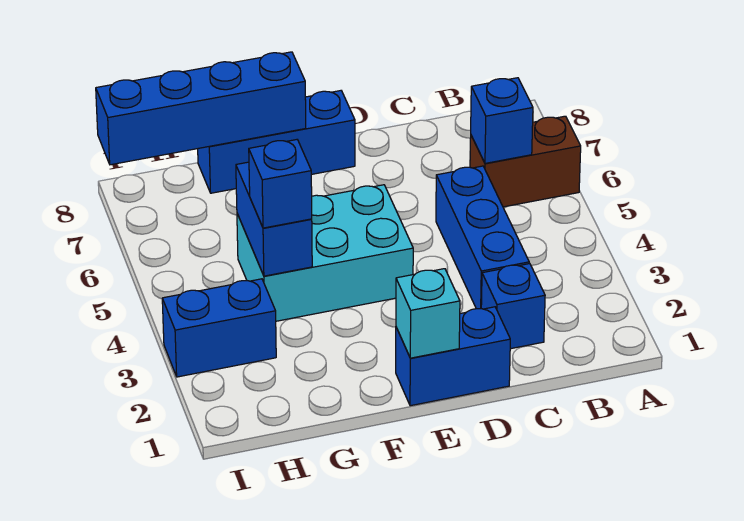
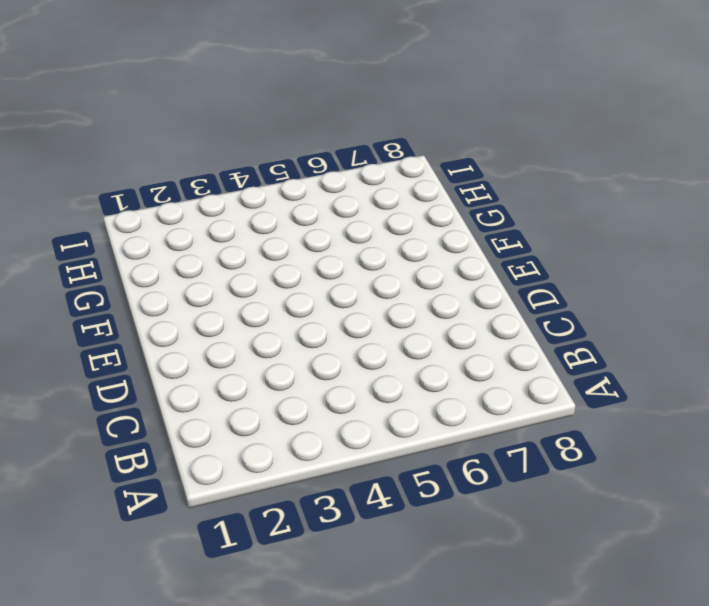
none -> brown brick A6:B6 level 1
none -> blue brick C2 level 1
none -> blue brick C3:C5 level 1

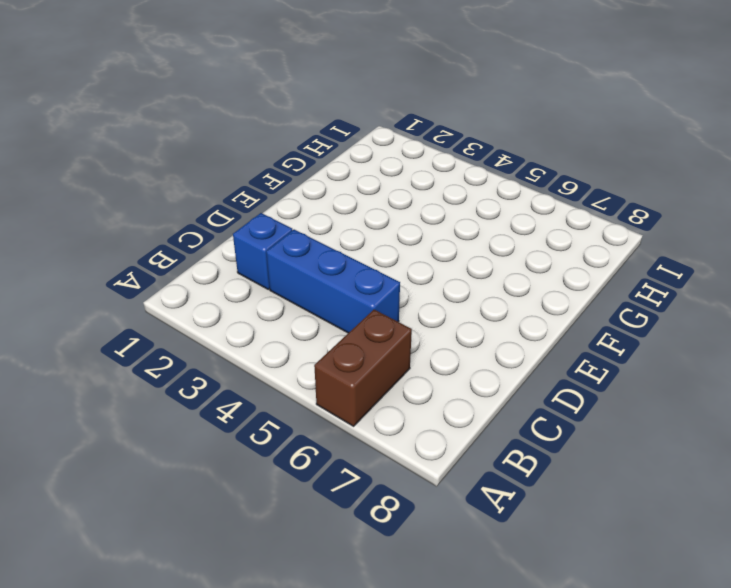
none -> blue brick D1:E1 level 1
none -> cyan brick E4:G5 level 1
none -> blue brick E8:G8 level 1

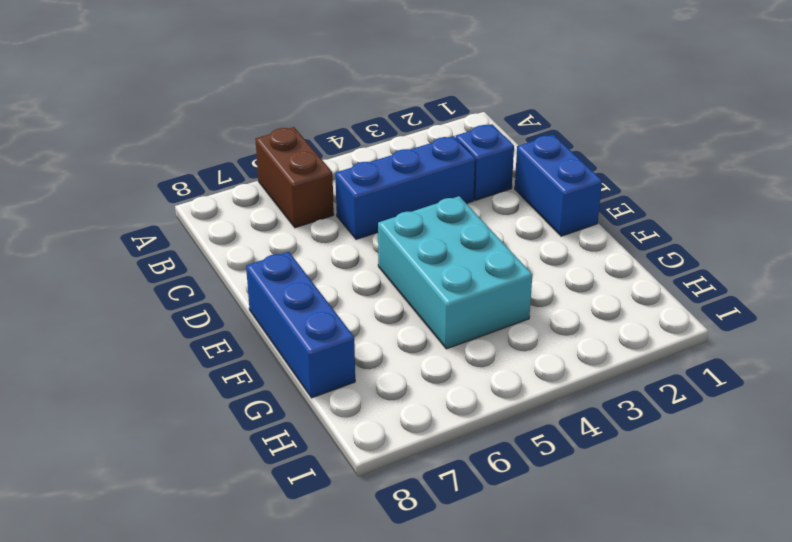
none -> blue brick H3:I3 level 1
none -> blue brick B6 level 2
none -> cyan brick E1 level 2

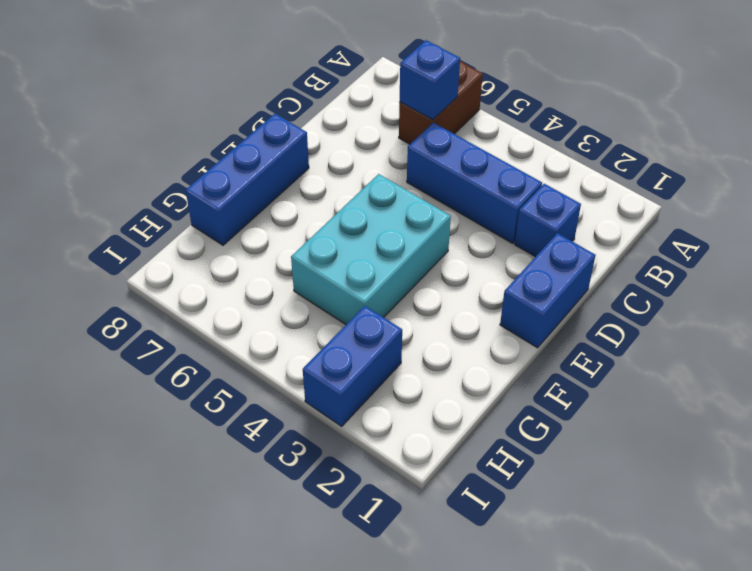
none -> cyan brick E1 level 2
none -> blue brick F8:I8 level 2
none -> blue brick G4:G5 level 2

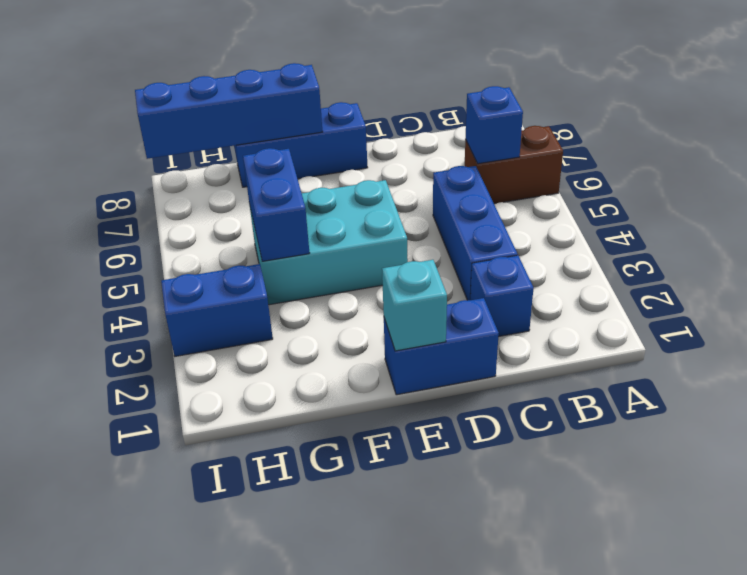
none -> blue brick G4 level 3

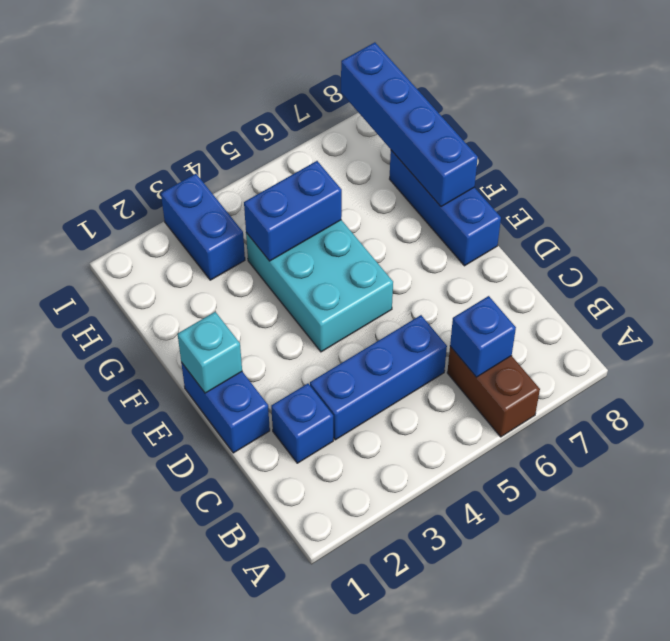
none -> blue brick G4 level 3

